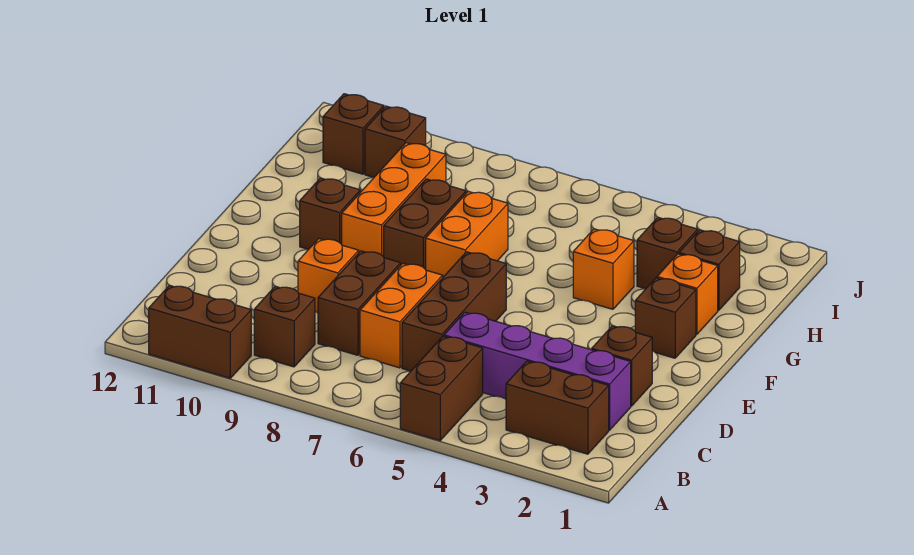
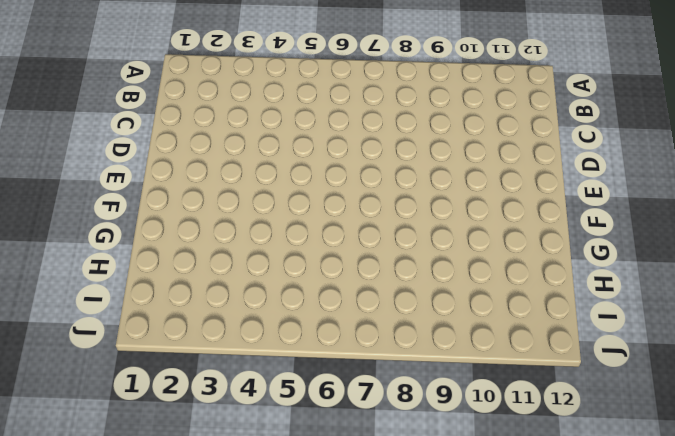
none -> brown brick A5:B5 level 1
none -> brown brick A10:A11 level 1
none -> brown brick B2:B3 level 1

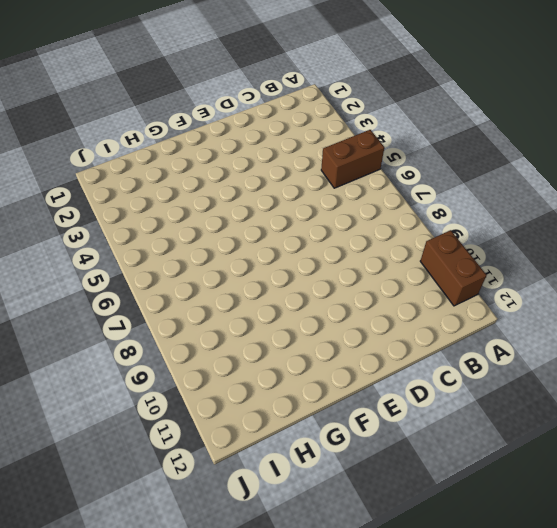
none -> brown brick B2:B3 level 1
none -> brown brick B9 level 1
none -> purple brick C2:C5 level 1

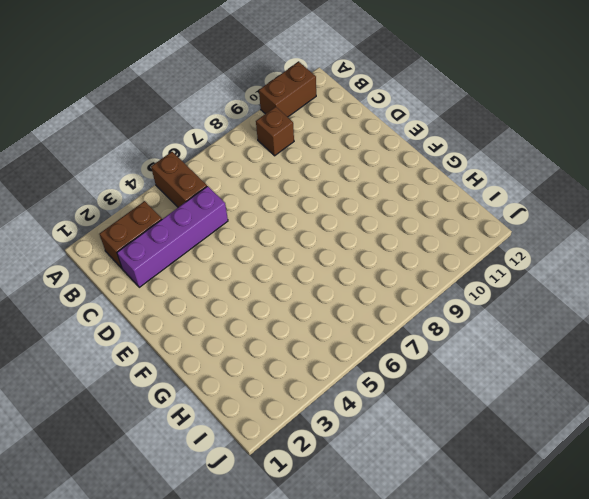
none -> brown brick C6:E6 level 1
none -> orange brick C7:D7 level 1
none -> brown brick C8:D8 level 1

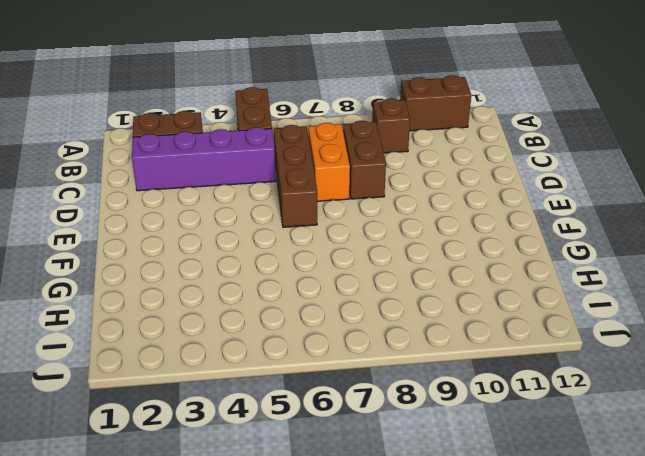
none -> brown brick D2 level 1
none -> orange brick D9 level 1
none -> brown brick F2 level 1

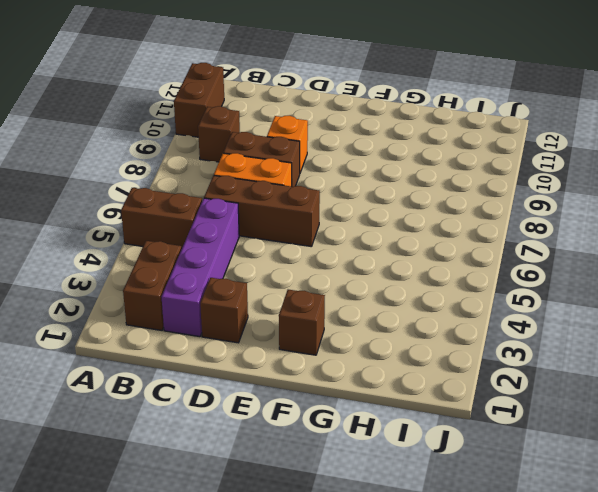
none -> orange brick F7:G7 level 1
none -> brown brick F8:G8 level 1
none -> orange brick F9:H9 level 1

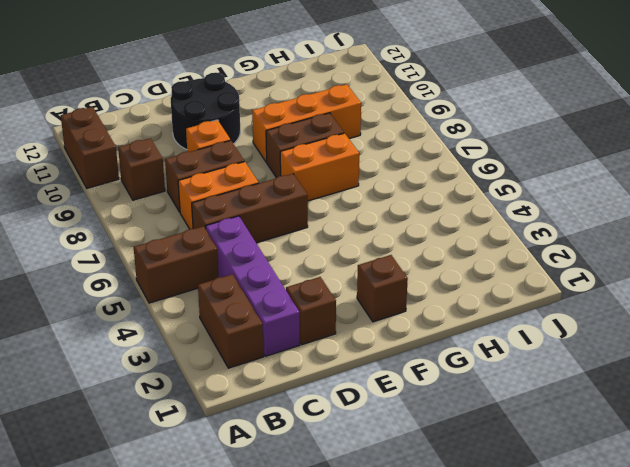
black round brick D10:E11 level 1 -> none
none -> brown brick F10 level 1
none -> orange brick G2 level 1
none -> orange brick G4 level 1

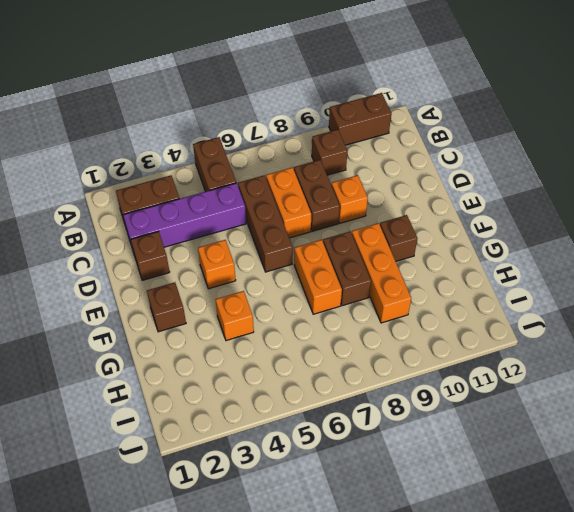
orange brick E4 level 1 -> orange brick G2 level 1
none -> brown brick H2 level 1
none -> brown brick H3 level 1
none -> brown brick I10 level 1

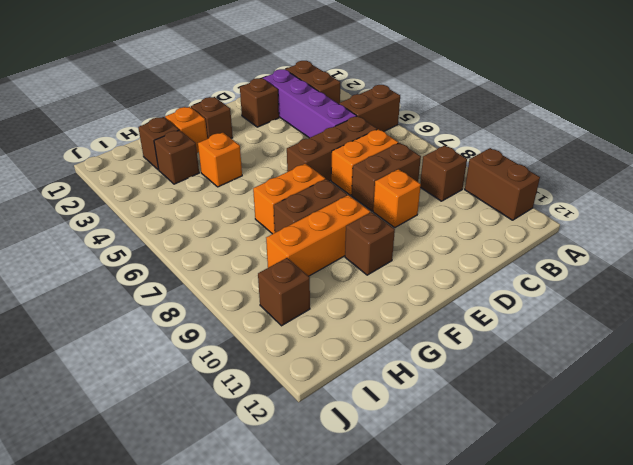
none -> brown brick I11 level 1

